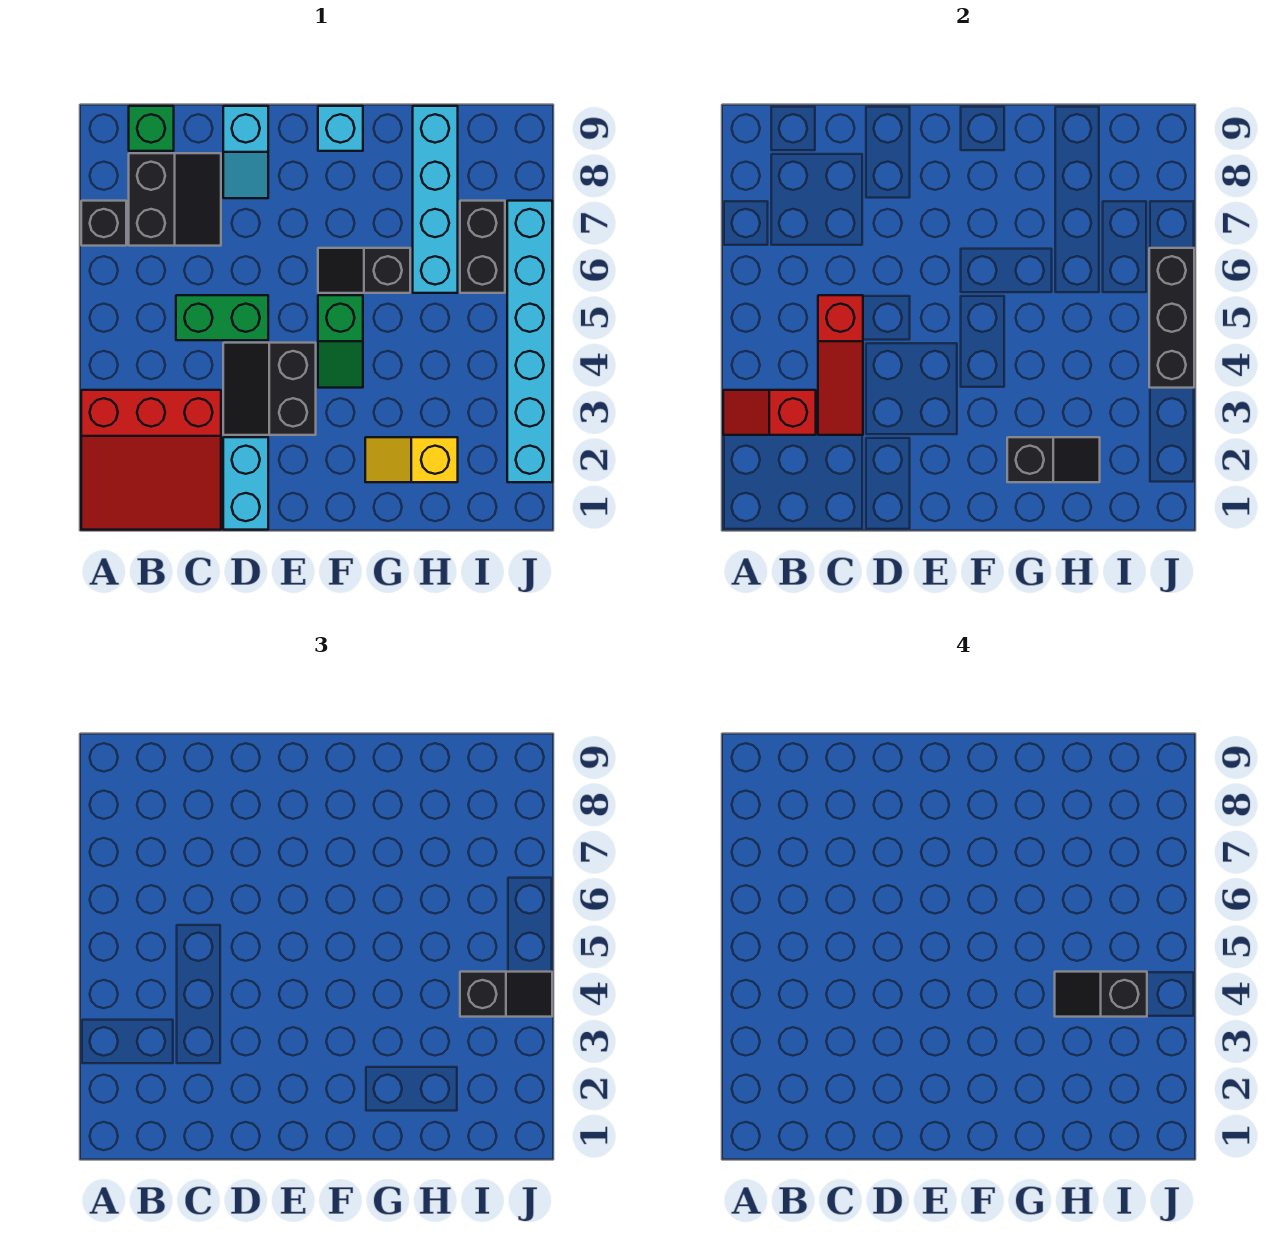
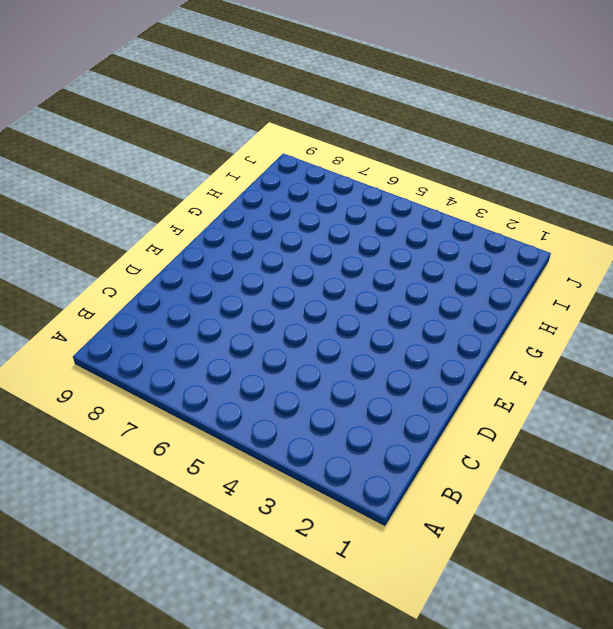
none -> red slope A1:C3 level 1 top 3
none -> black brick A7 level 1
none -> black slope B7:C8 level 1 top B

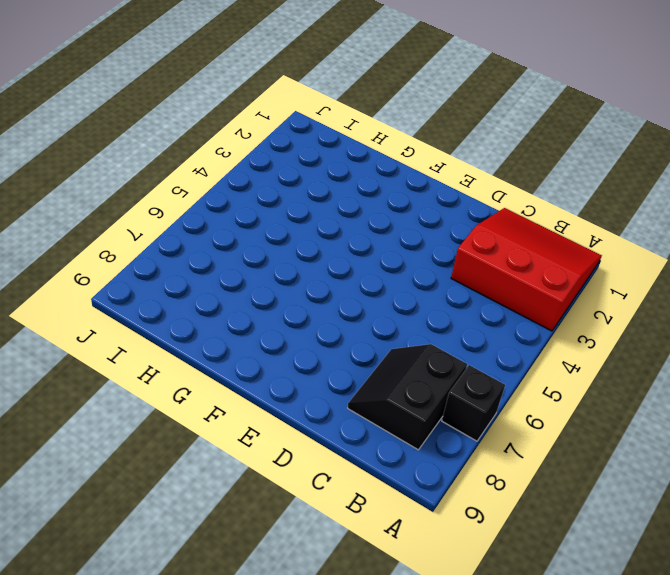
none -> green brick B9 level 1
none -> green brick C5:D5 level 1
none -> cyan brick D1:D2 level 1

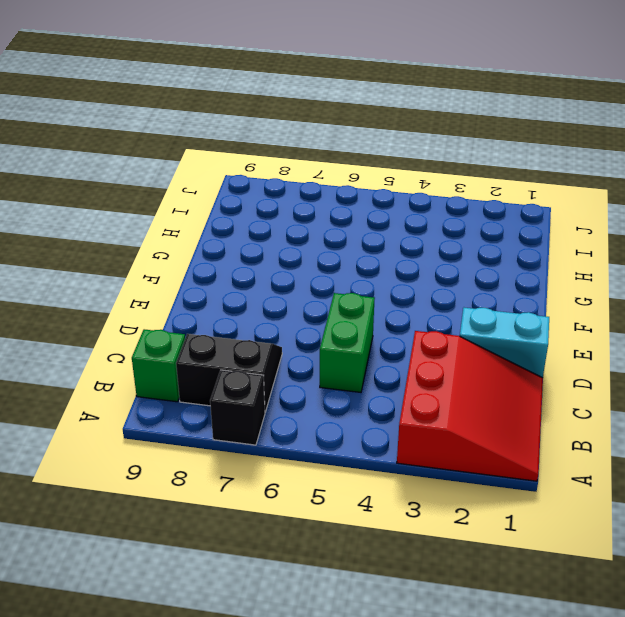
none -> black slope D3:E4 level 1 top E
none -> cyan slope D8:D9 level 1 top 9
none -> green slope F4:F5 level 1 top 5

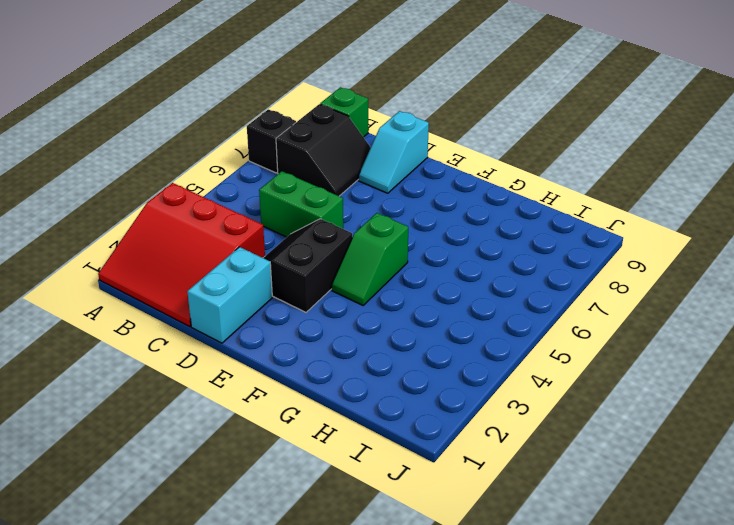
none -> black slope F6:G6 level 1 top G
none -> cyan brick F9 level 1
none -> yellow slope G2:H2 level 1 top H

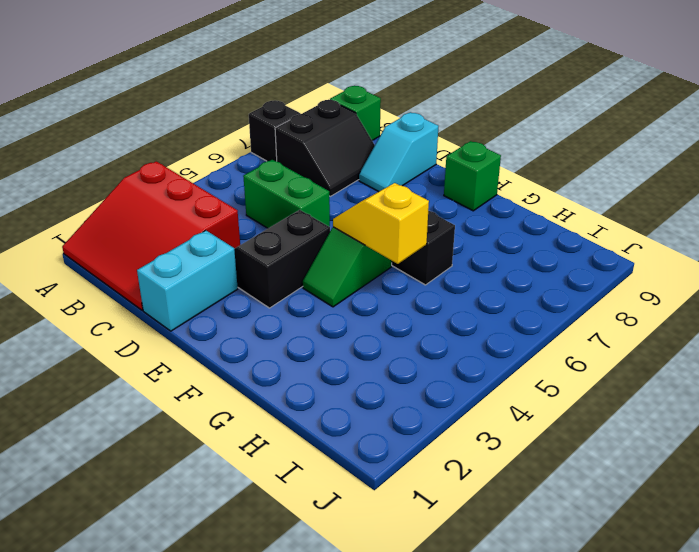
yellow slope F5:G5 level 2 top G -> yellow slope G2:H2 level 1 top H
green brick F9 level 1 -> cyan brick F9 level 1
none -> cyan brick H6:H9 level 1
none -> black brick I6:I7 level 1
none -> cyan brick J2:J7 level 1

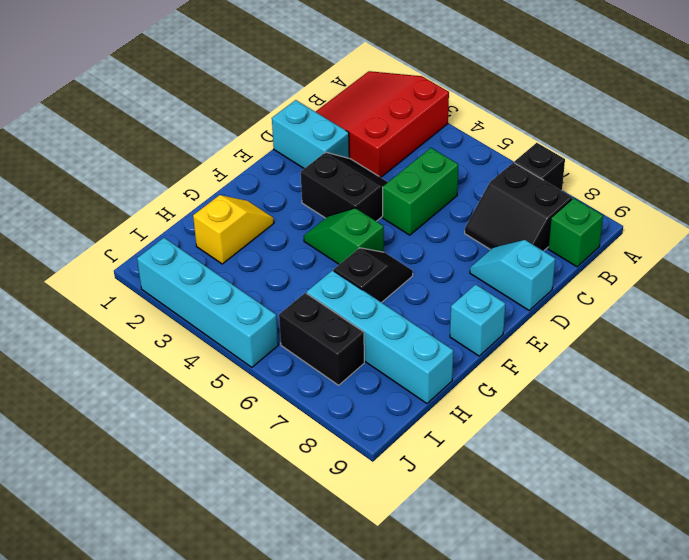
cyan brick J2:J5 level 1 -> cyan brick J2:J7 level 1
none -> red slope A3:B3 level 2 top B
none -> red slope C3:C5 level 2 top 5
none -> black slope G2:H2 level 2 top G

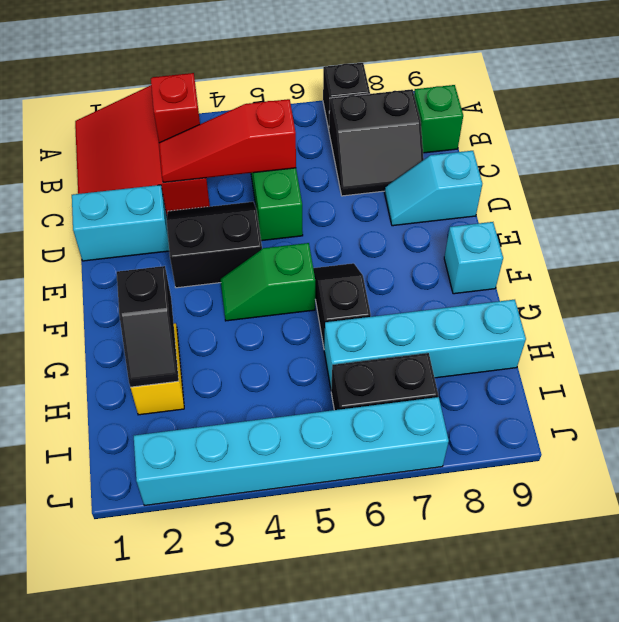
none -> black brick J4:J6 level 2
none -> black slope I4:J4 level 3 top I
none -> black slope H4:I4 level 4 top I

